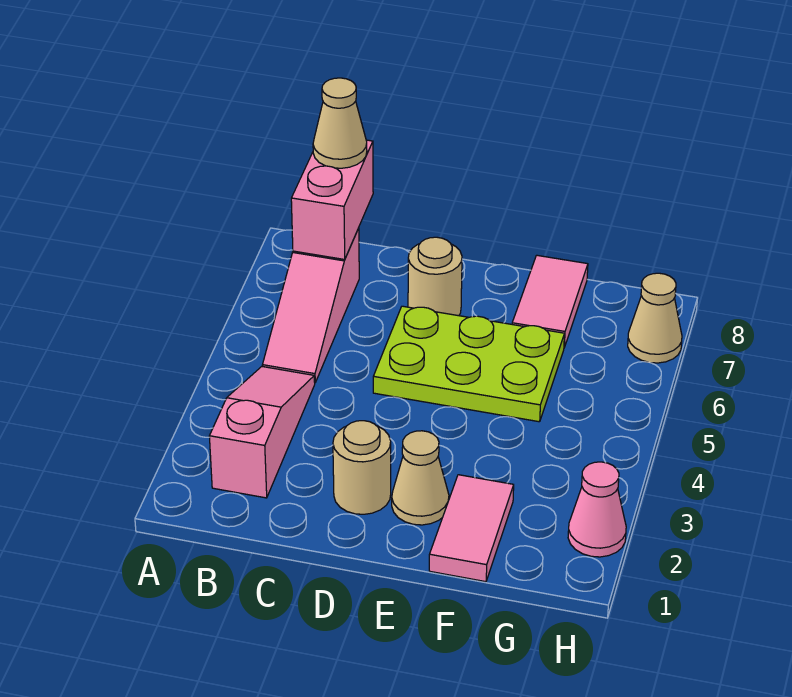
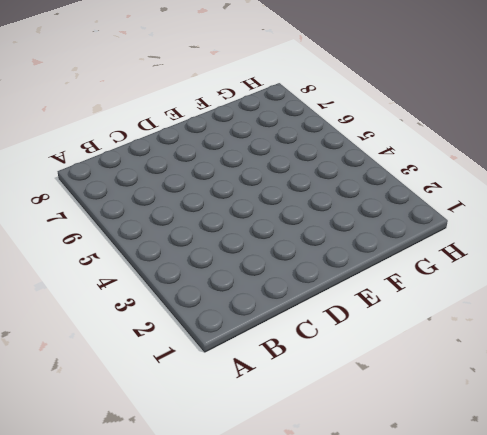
none -> pink slope B2:B4 level 1 top 2
none -> pink slope B5:B7 level 1 top 7
none -> tan round brick D2 level 1

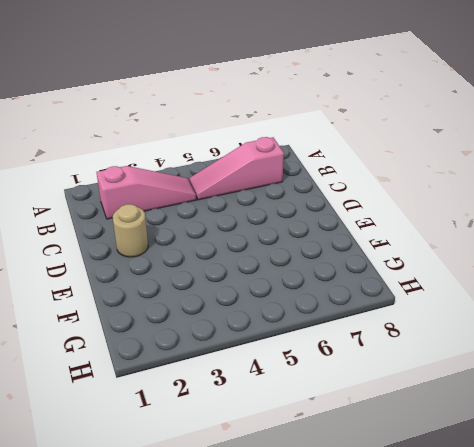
none -> lime plate D5:F6 level 1
none -> tan round brick D7 level 1
none -> tan cone E2 level 1

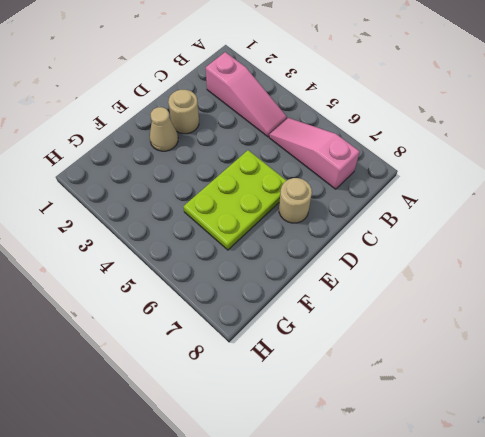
none -> pink tile F1:F2 level 1
none -> pink tile F7:F8 level 1
none -> pink cone H2 level 1

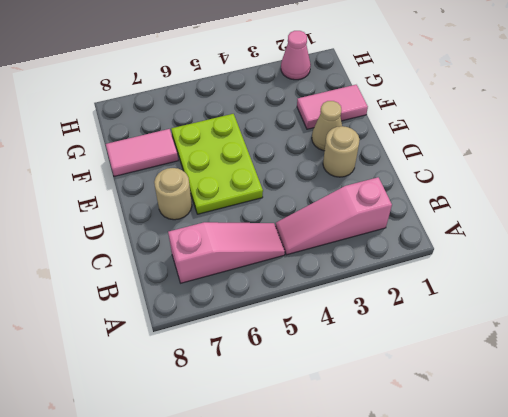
none -> tan cone H7 level 1
none -> pink brick B7:B8 level 2
none -> tan cone B8 level 3

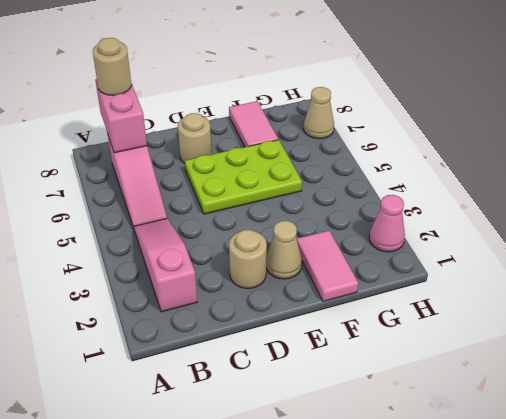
tan round brick B8 level 3 -> tan cone B8 level 3

